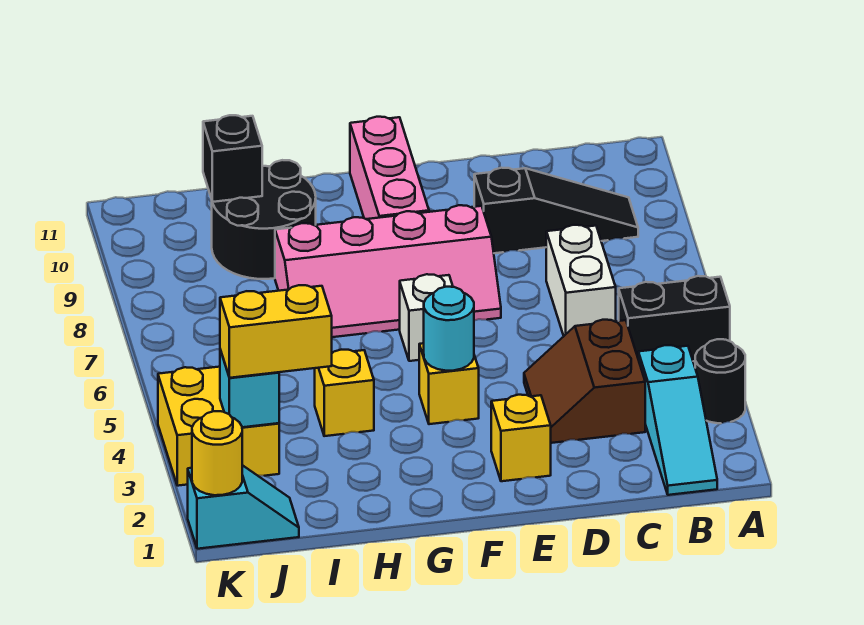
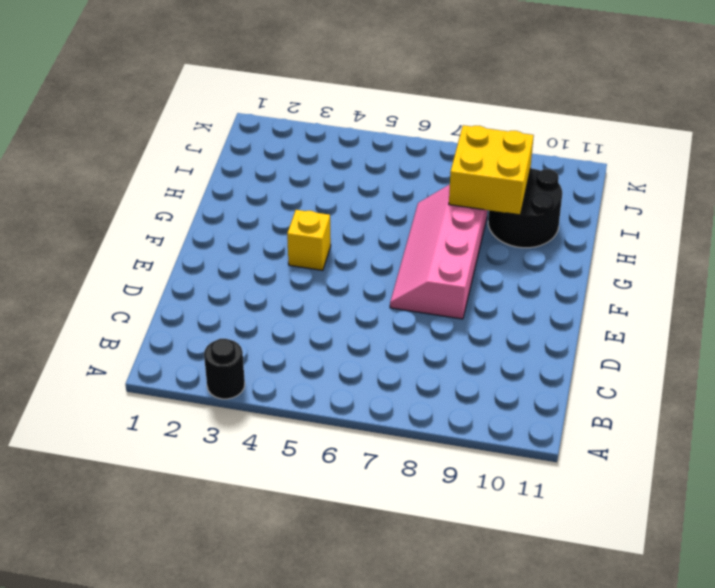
yellow brick H8:I9 level 2 -> yellow brick J3:K4 level 1
none -> black brick A5:B5 level 1
none -> cyan slope B1:B3 level 1 top 3
none -> black slope B9:D9 level 1 top D

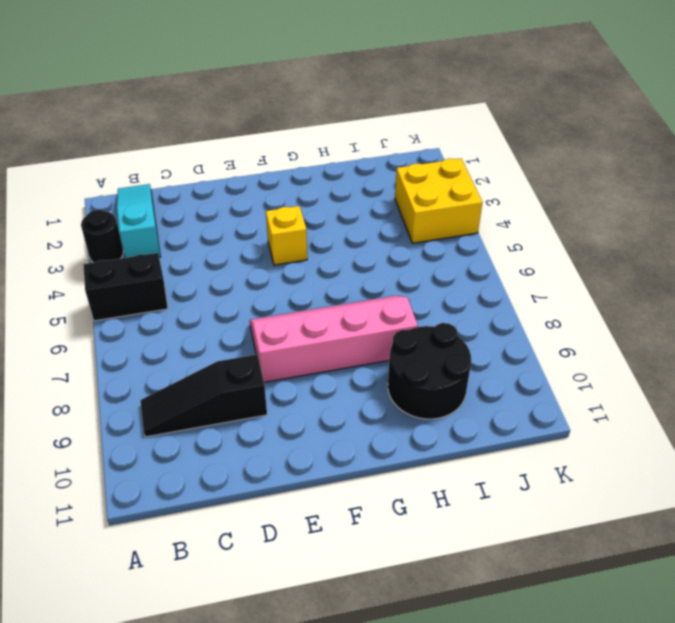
none -> brown slope C3:D4 level 1 top C
none -> white brick C6:C7 level 1
none -> yellow brick E2 level 1

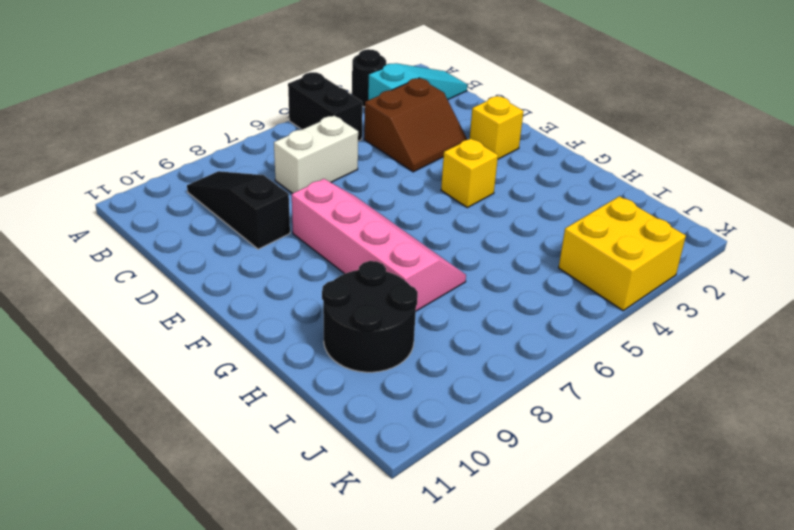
none -> white brick F6 level 1
none -> pink brick F9:F11 level 1
none -> yellow brick H4 level 1

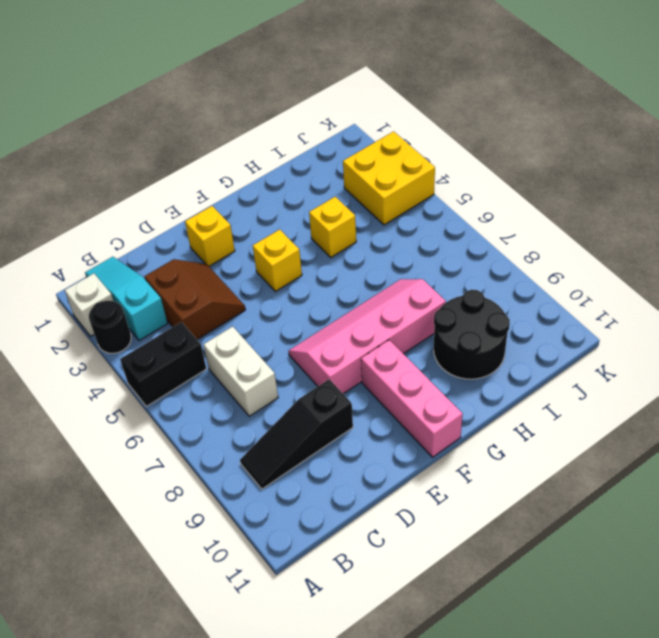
white brick A2 level 1 -> white brick F6 level 1
none -> cyan slope J1:K1 level 1 top K
none -> cyan round brick F4 level 2
none -> black brick I10 level 2

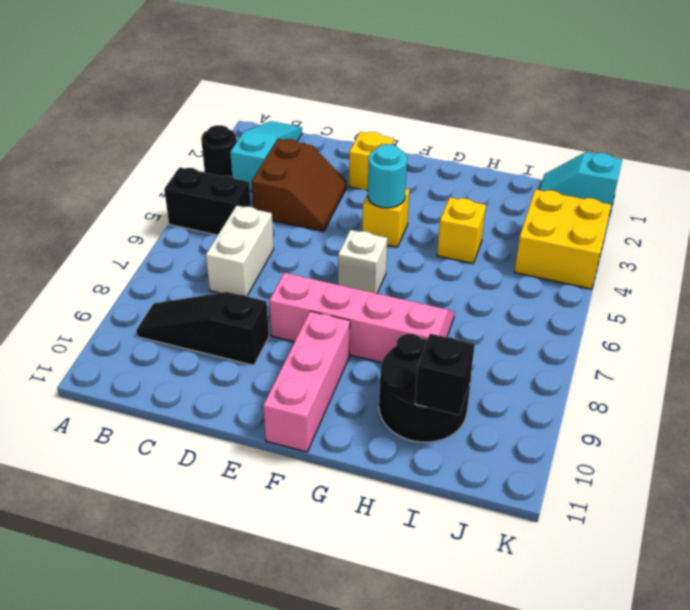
none -> cyan brick J3 level 2
none -> yellow round brick K1 level 2
none -> yellow brick I3:J3 level 3

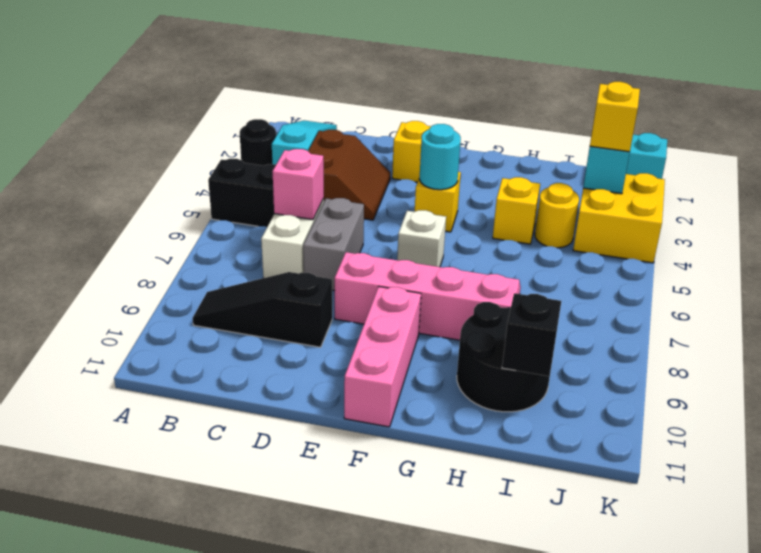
pink brick C6 level 2 -> none
grey brick D6:D7 level 1 -> none
yellow round brick I4 level 1 -> yellow round brick K1 level 2
yellow brick J3 level 3 -> yellow brick I3:J3 level 3

